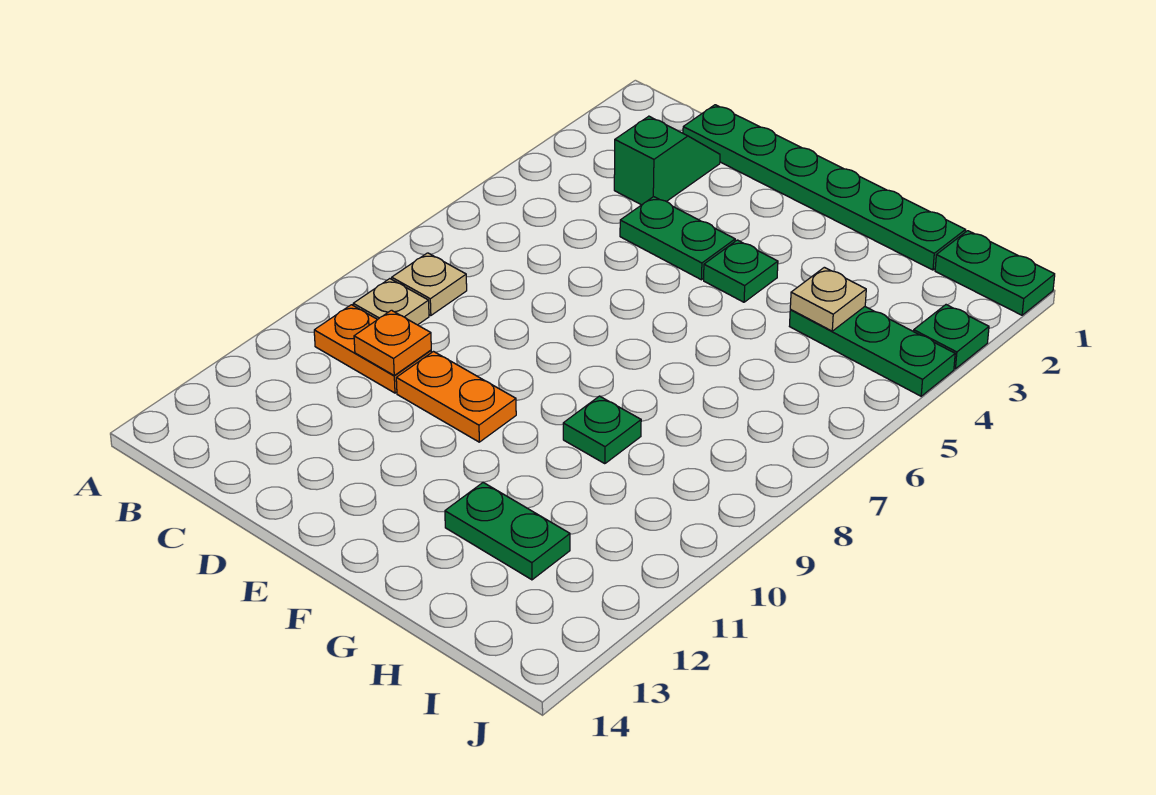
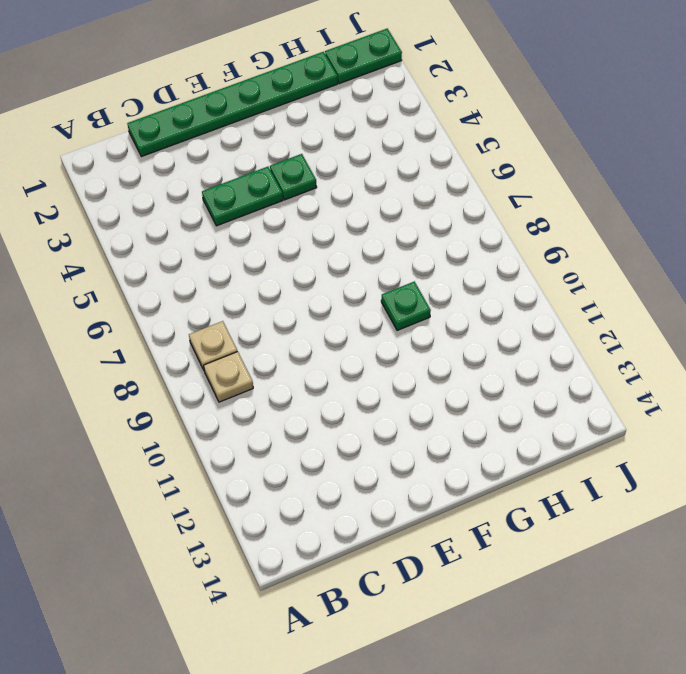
none -> orange plate B10:C10 level 1
none -> green slope C2:C3 level 1 top 3
none -> orange plate D10:E10 level 1

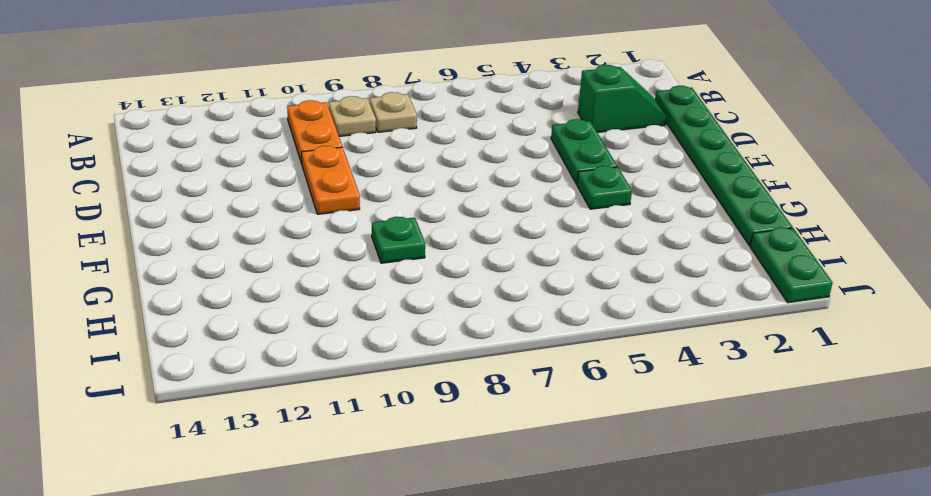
none -> green plate G12:H12 level 1
none -> green plate H4:J4 level 1
none -> green plate J3 level 1

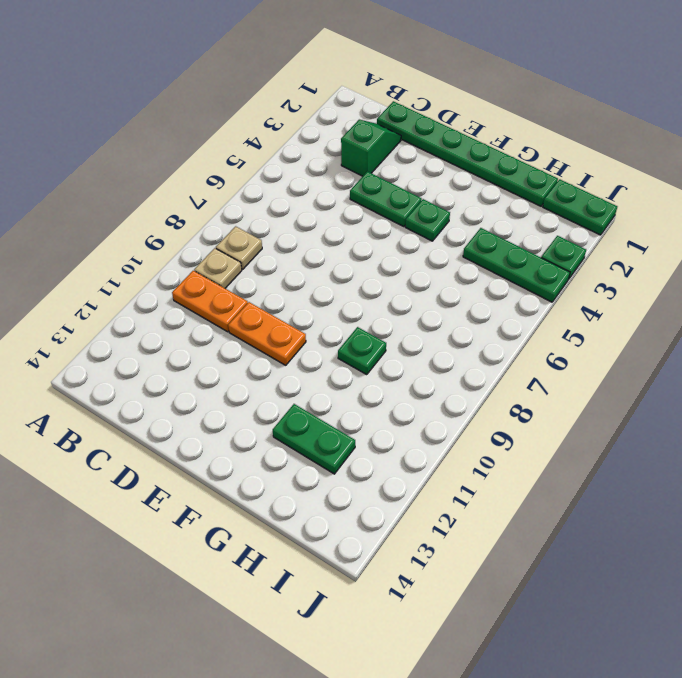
none -> orange plate C10 level 2
none -> tan plate H4 level 2

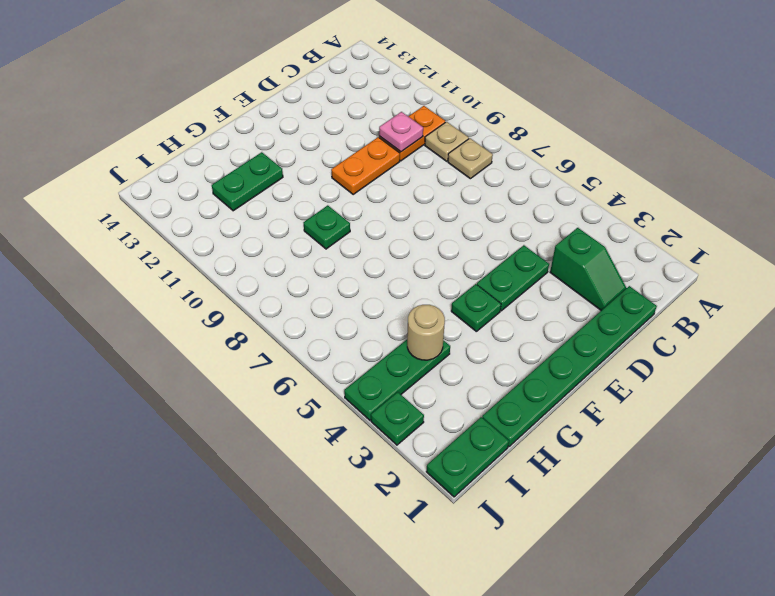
pink plate C10 level 2 -> orange plate C10 level 2
tan round brick H4 level 2 -> tan plate H4 level 2

